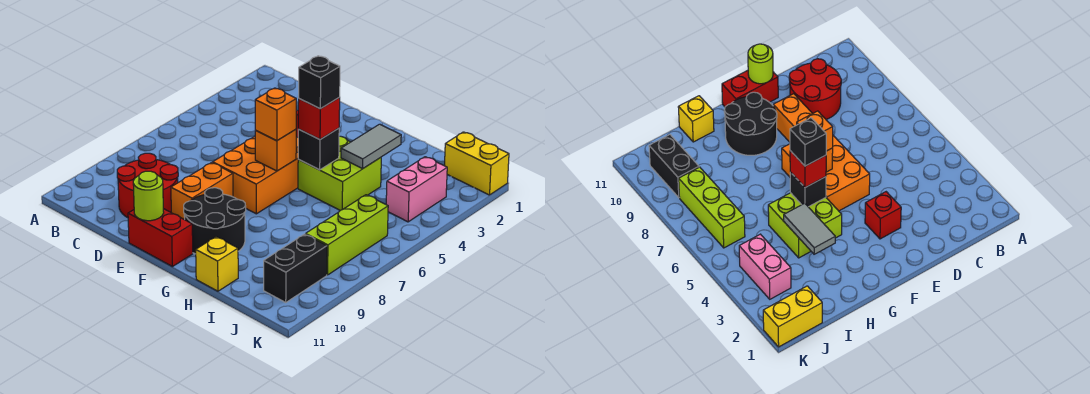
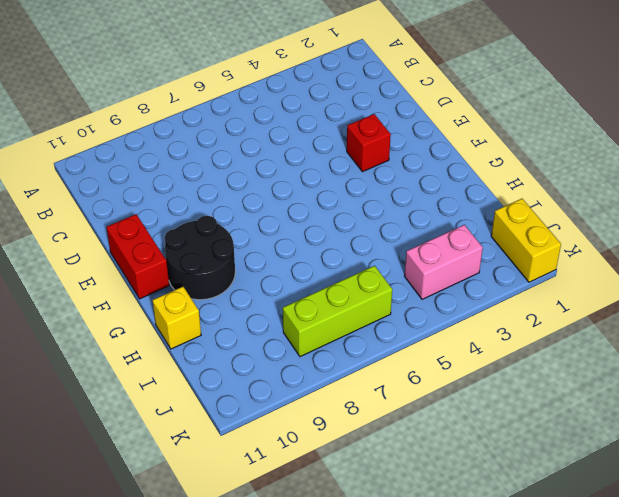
none -> red round brick C9:D10 level 1
none -> orange brick E5:F7 level 1
none -> orange brick E8:E9 level 1

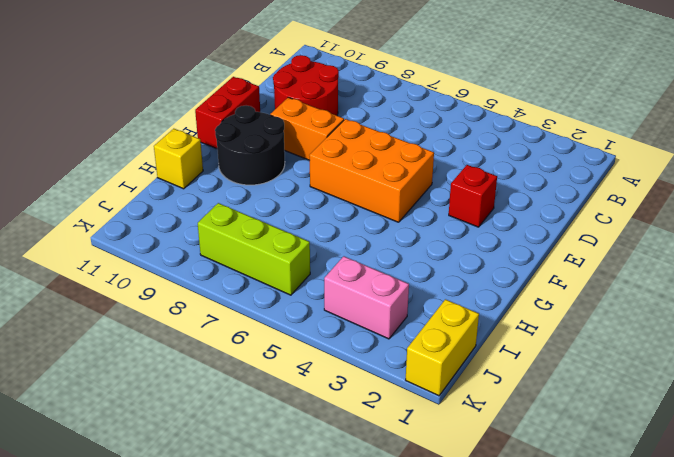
none -> lime brick G4:H5 level 1
none -> black brick J9:J10 level 1
none -> lime round brick E11 level 2

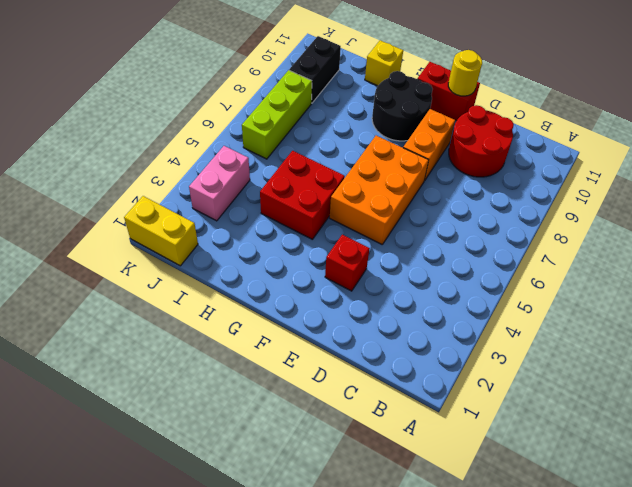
yellow round brick E11 level 2 -> lime round brick E11 level 2
red brick G4:H5 level 1 -> lime brick G4:H5 level 1
none -> orange brick F6 level 2
none -> black brick G5 level 2
none -> grey tile H3:H4 level 2

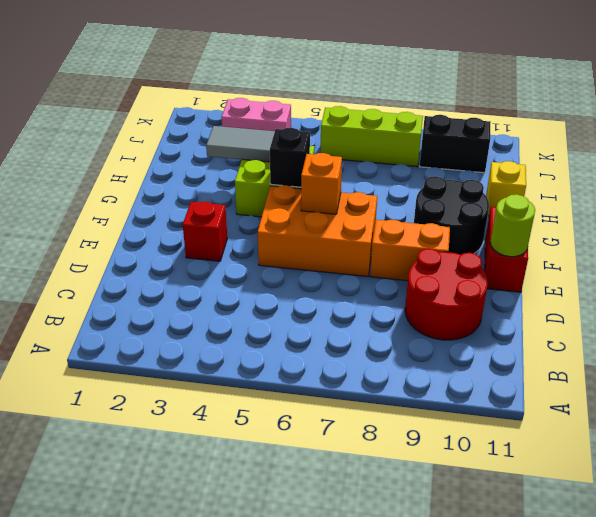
none -> yellow brick J1:K1 level 1
none -> orange brick F6 level 3
none -> red brick G5 level 3

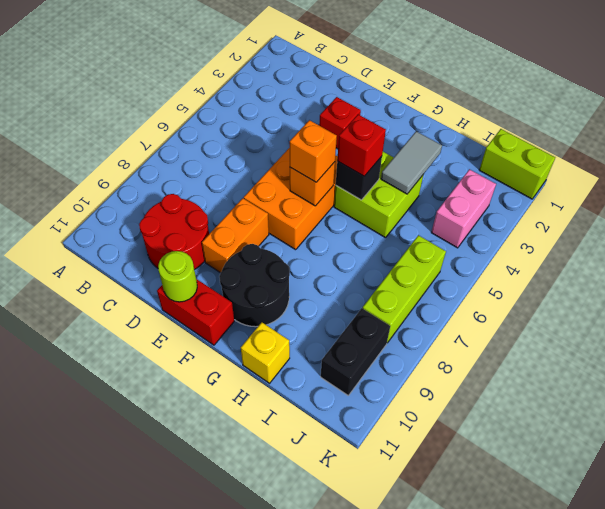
lime brick J1:K1 level 1 -> yellow brick J1:K1 level 1
none -> black brick G5 level 4

